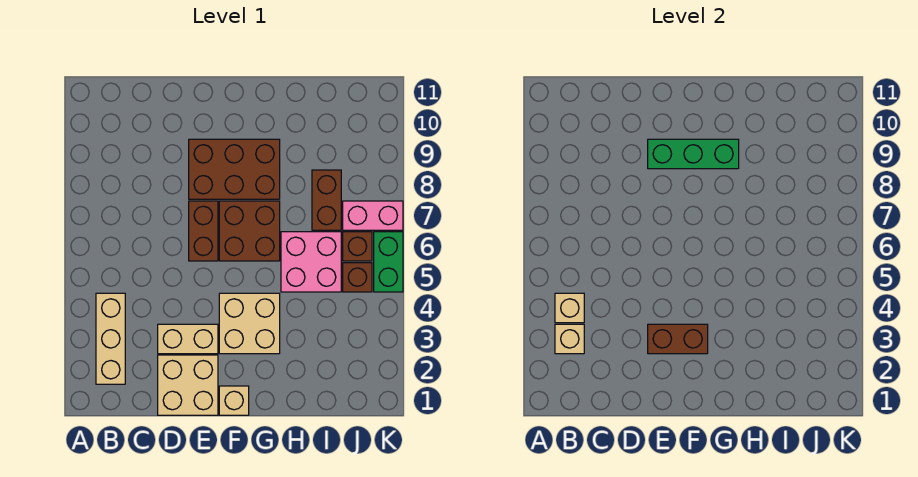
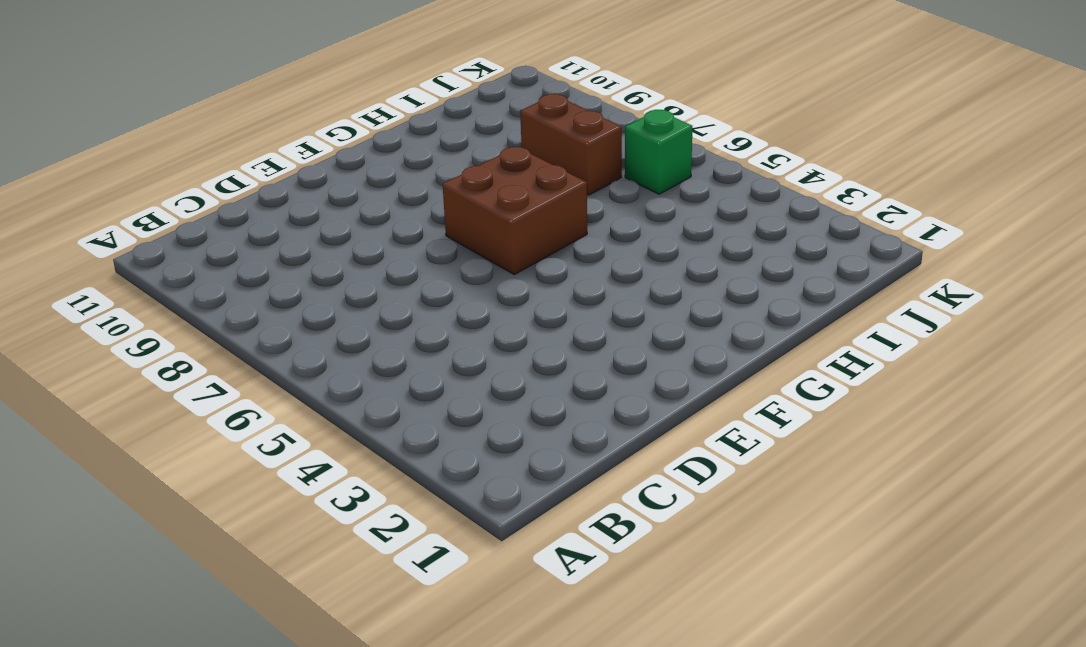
green brick J6 level 1 -> brown brick J6 level 1
none -> tan brick B2:B4 level 1
none -> tan brick D1:E2 level 1
none -> tan brick D3:E3 level 1

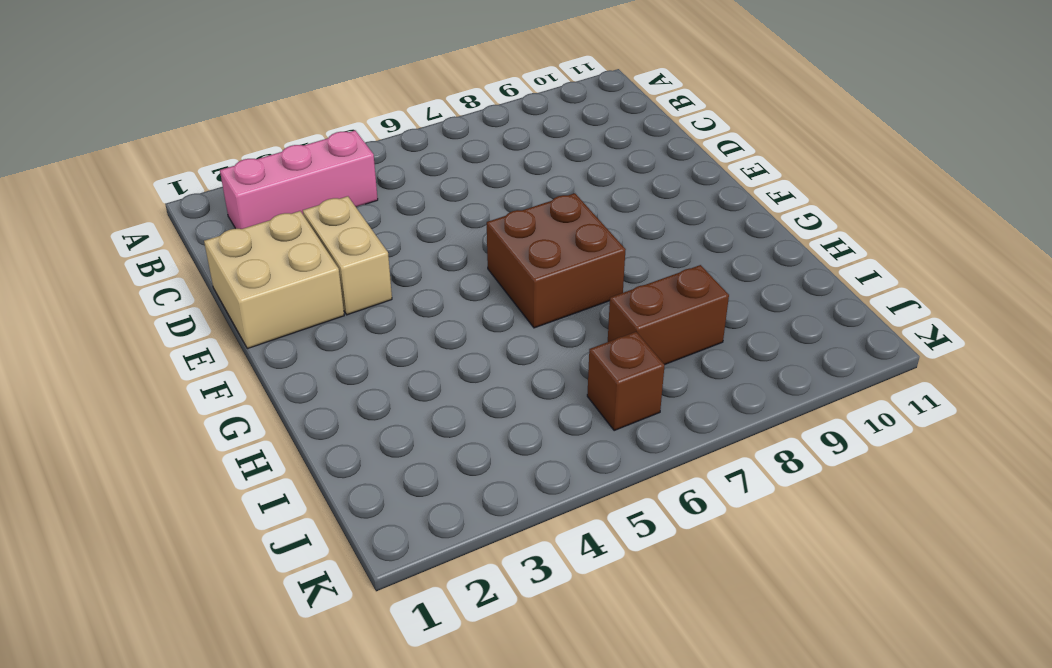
pink brick B2:B4 level 1 -> tan brick B2:B4 level 1
none -> brown brick E6:E7 level 1
none -> brown brick E8:G9 level 1
none -> tan brick F1 level 1

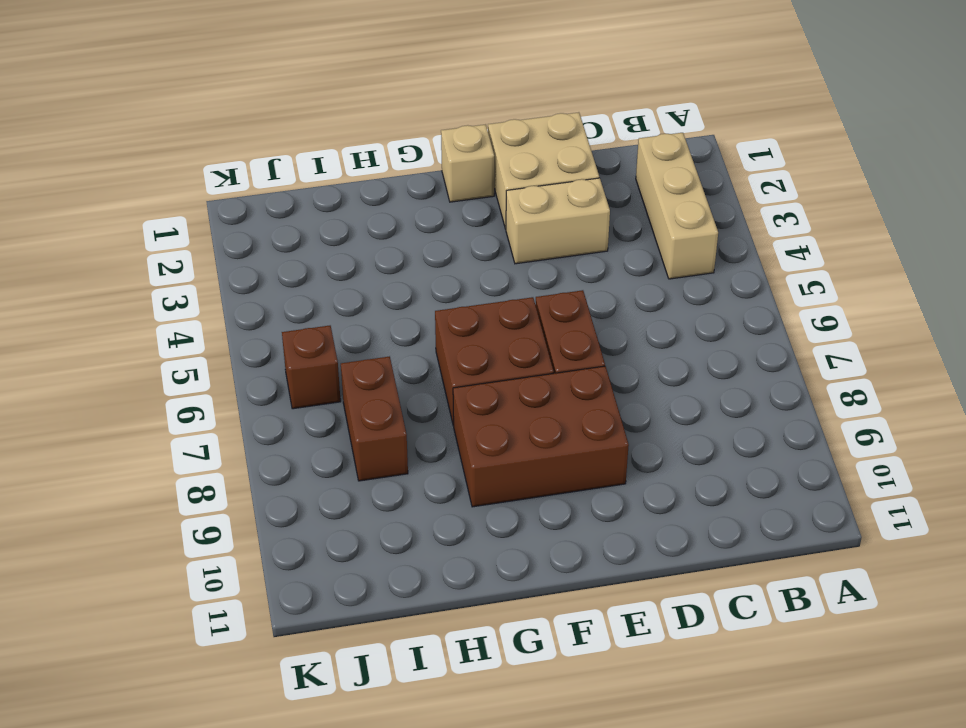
none -> tan brick F3:G4 level 1
none -> pink brick H5:I6 level 1
none -> brown brick J5 level 1

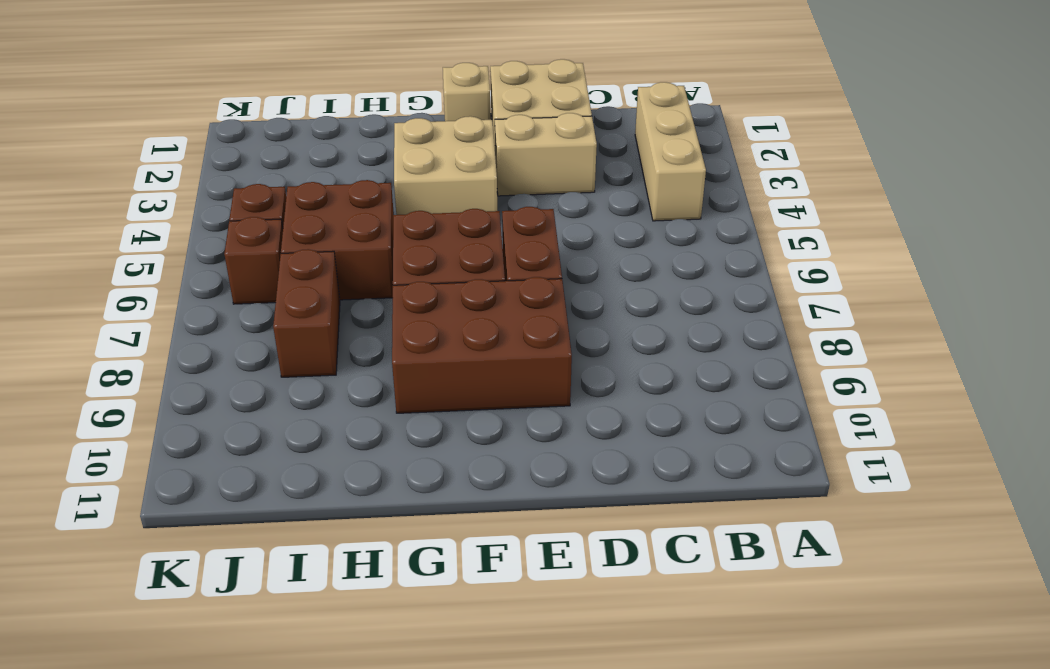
brown brick H5:I6 level 1 -> pink brick H5:I6 level 1
none -> pink brick J7:K7 level 1
none -> green brick K5:K6 level 1
none -> tan brick B3 level 2

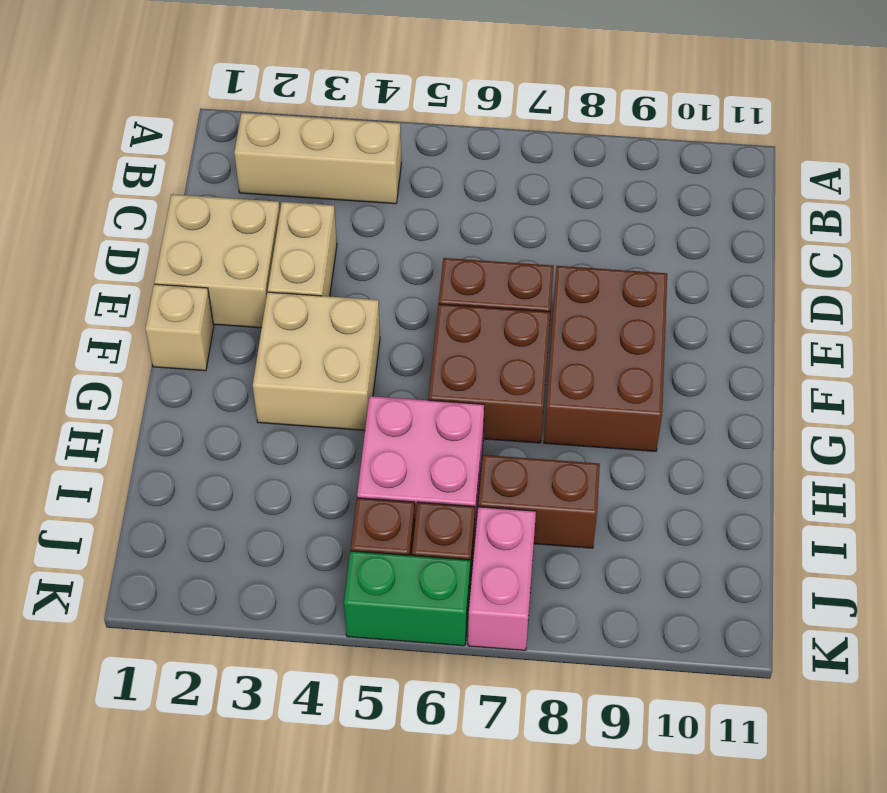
none -> tan brick B3 level 2
none -> tan brick B4 level 2
none -> brown brick E3:F3 level 2

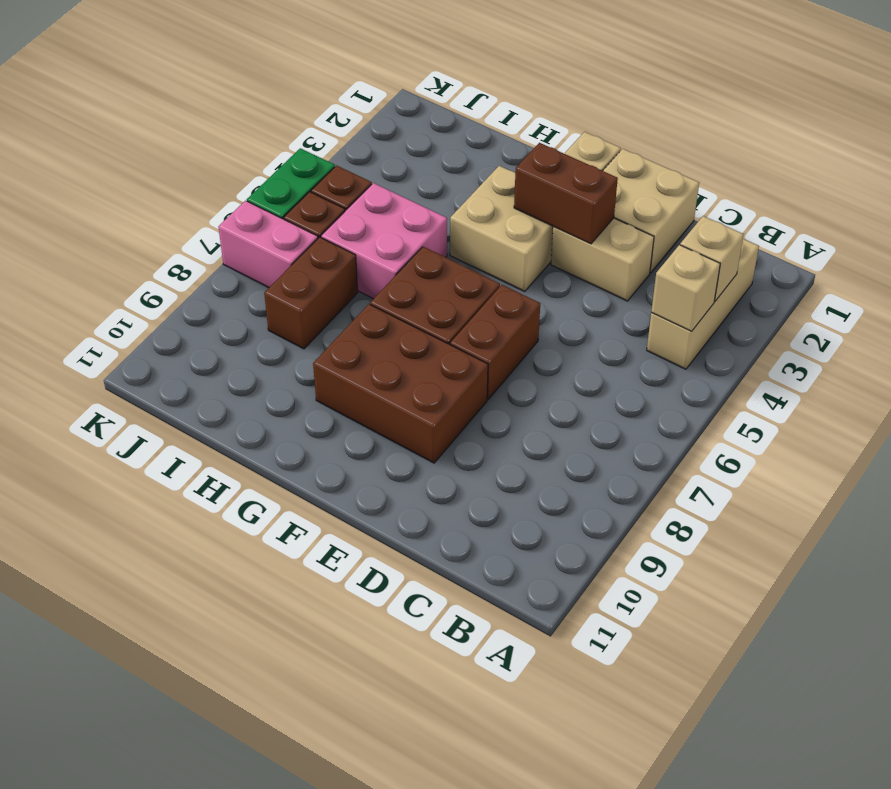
none -> green brick E9:G9 level 2

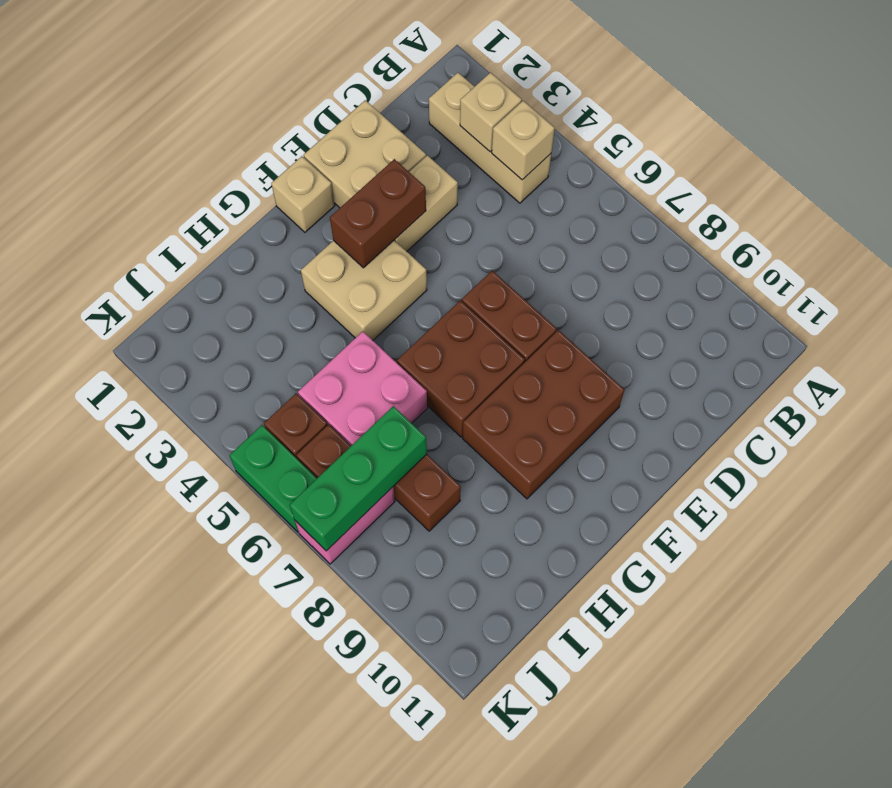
green brick I7:K7 level 2 -> green brick E9:G9 level 2

